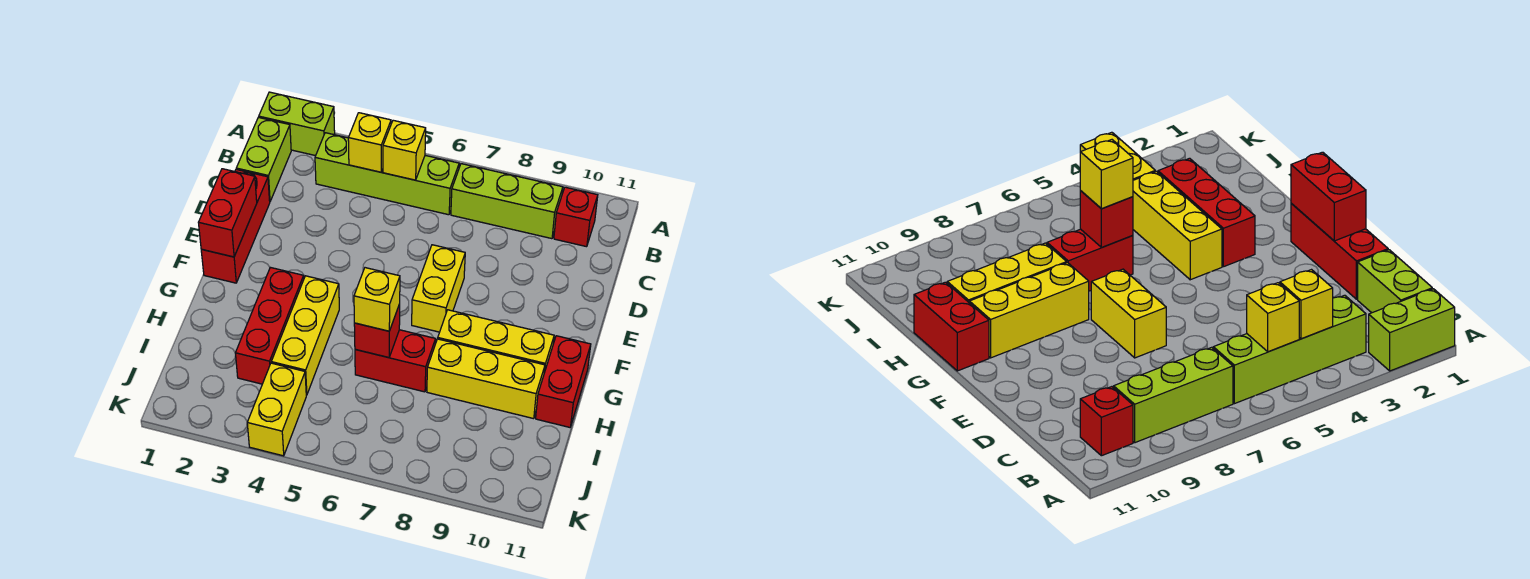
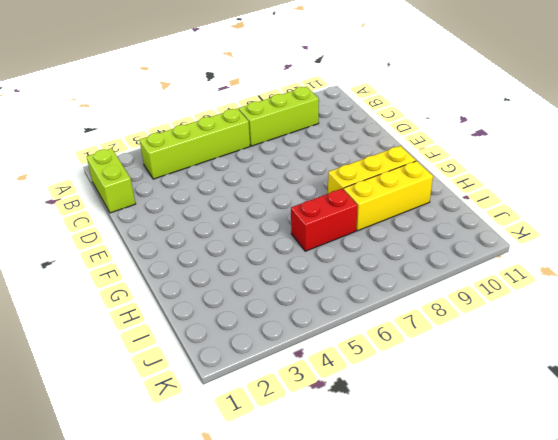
none -> lime brick A1:A2 level 1
none -> red brick B10 level 1
none -> red brick D1:F1 level 1

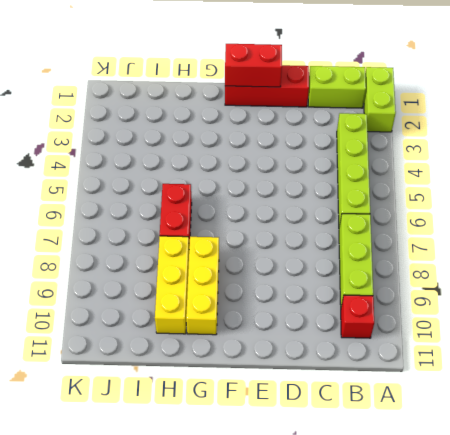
none -> yellow brick E7:F7 level 1
none -> red brick G3:I3 level 1
none -> yellow brick G4:I4 level 1

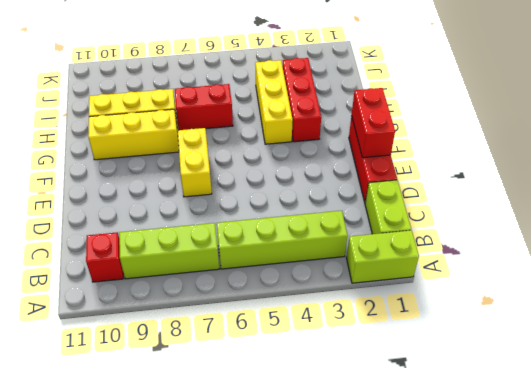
none -> red brick G11:H11 level 1
none -> yellow brick J4:K4 level 1
none -> yellow brick B4 level 2

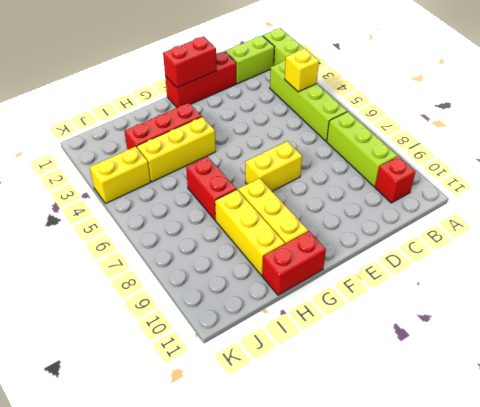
none -> yellow brick B5 level 2
none -> red brick H6 level 2
none -> yellow brick H6 level 3

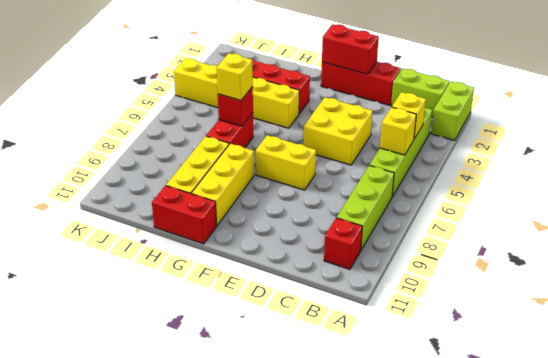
yellow brick D4:E5 level 1 -> none

